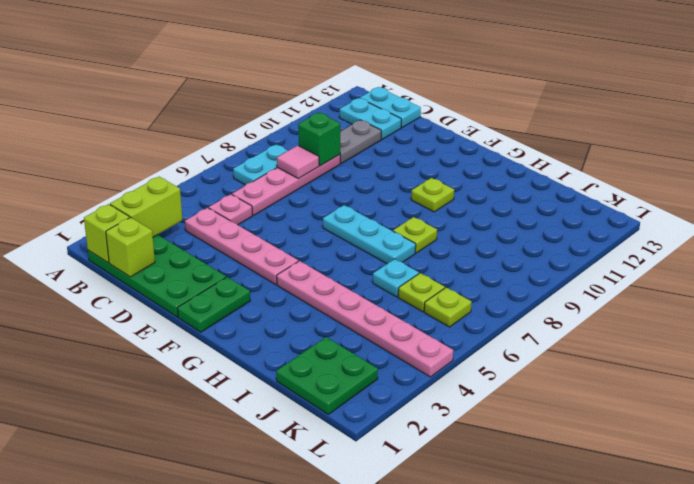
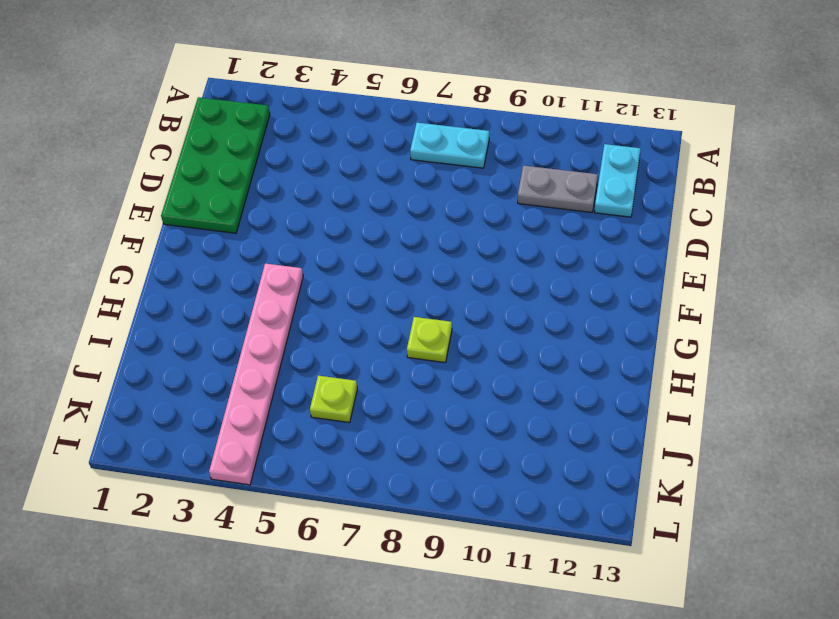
none -> cyan plate B13:C13 level 1
none -> pink plate C4:F4 level 1
none -> pink plate C5 level 1

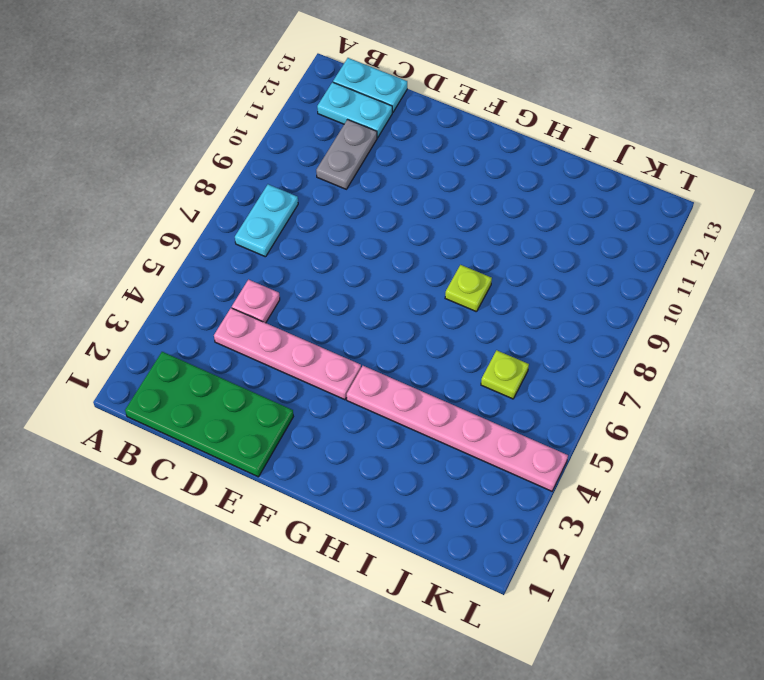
none -> pink plate C6:C9 level 1
none -> green plate F1:F2 level 1
none -> cyan plate F7:H7 level 1

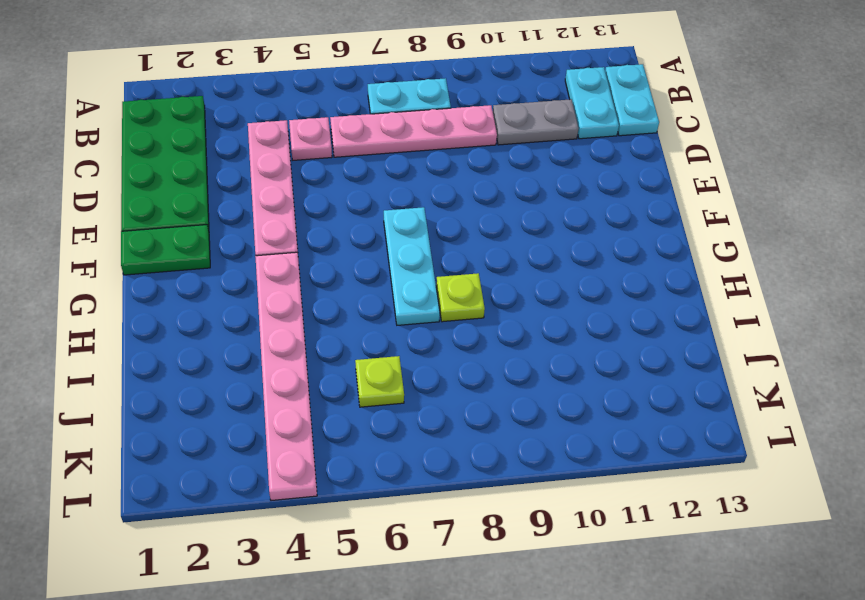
none -> lime plate G10 level 1
none -> cyan plate I6 level 1
none -> green plate J1:K2 level 1

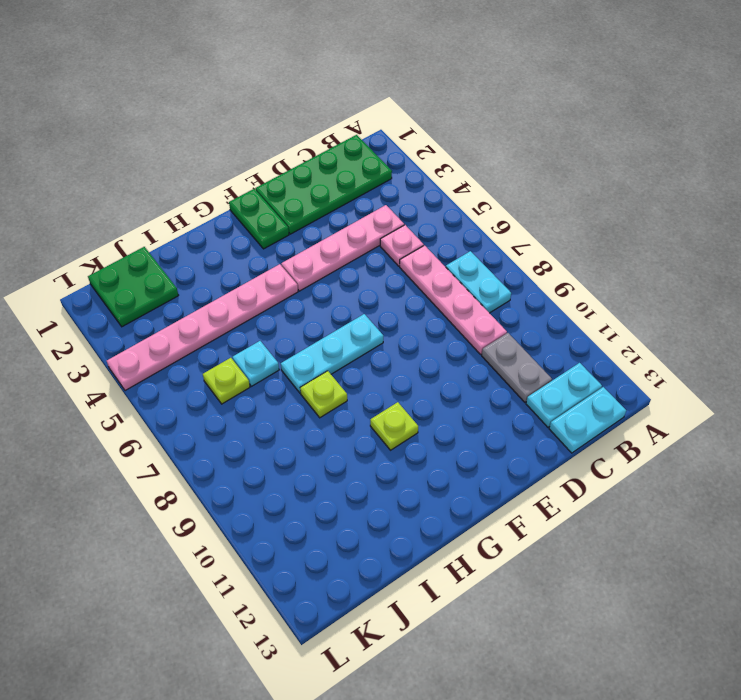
none -> lime plate K6 level 1
none -> lime brick B1 level 2
none -> lime brick B2:B3 level 2

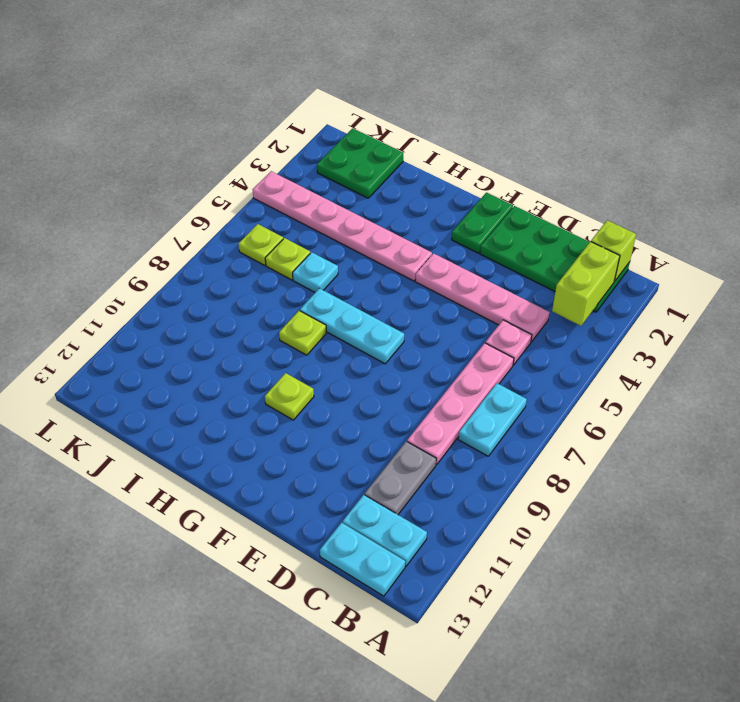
none -> lime brick C1 level 2
none -> pink tile C8 level 2
none -> green brick C9 level 2

